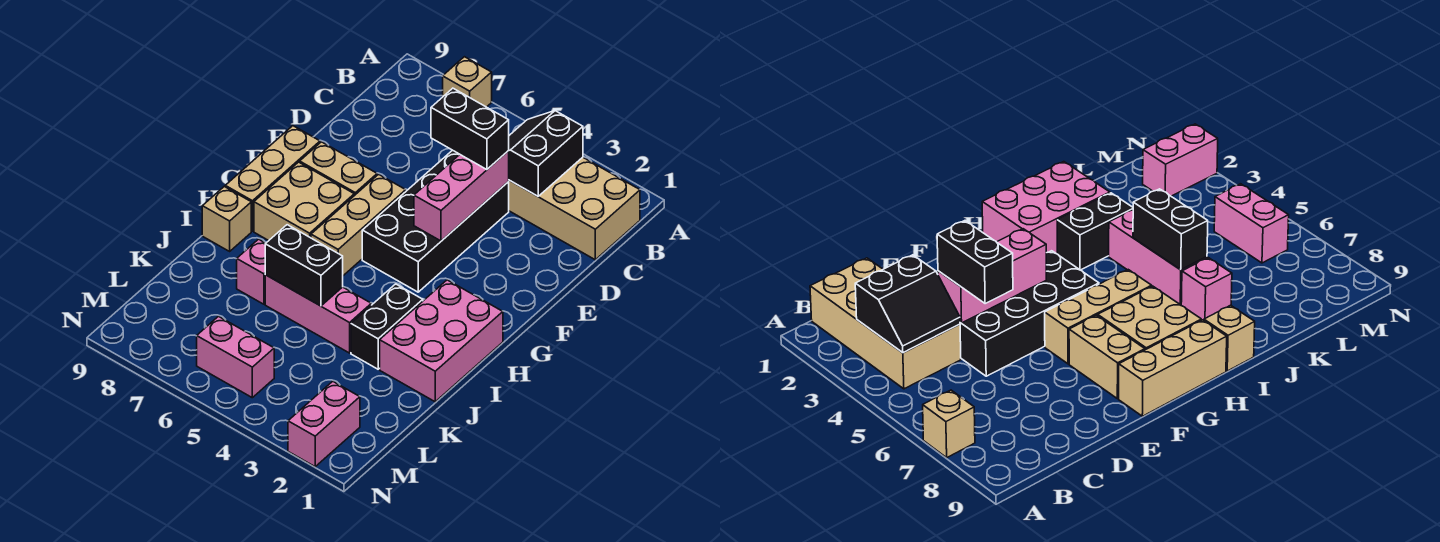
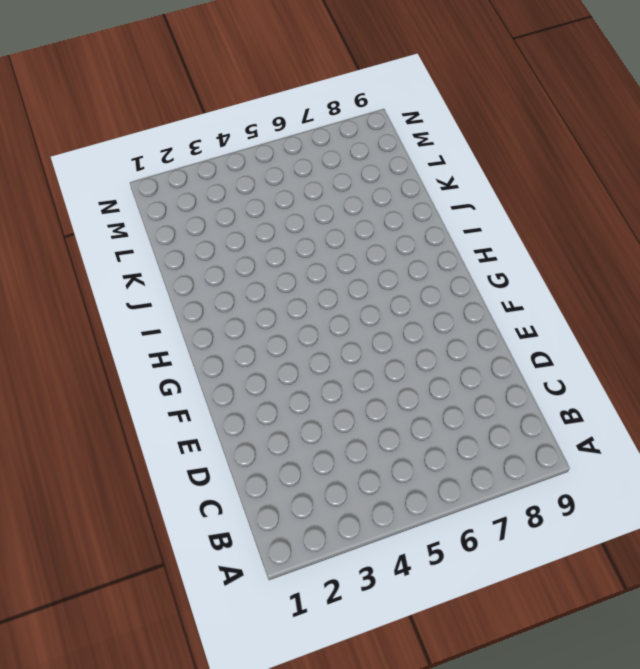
none -> tan brick A7 level 1
none -> tan brick B1:C4 level 1
none -> black brick D4:G5 level 1

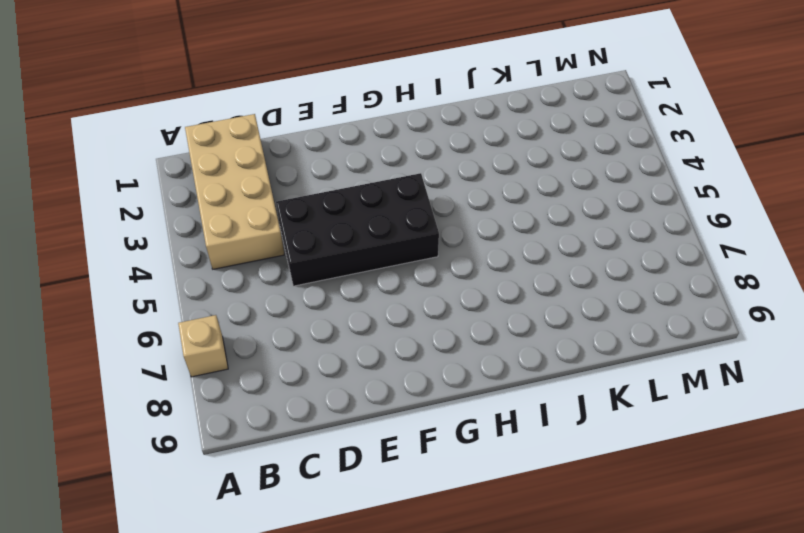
none -> tan brick F6:H6 level 1
none -> tan brick F7:F8 level 1
none -> tan brick F9:H9 level 1

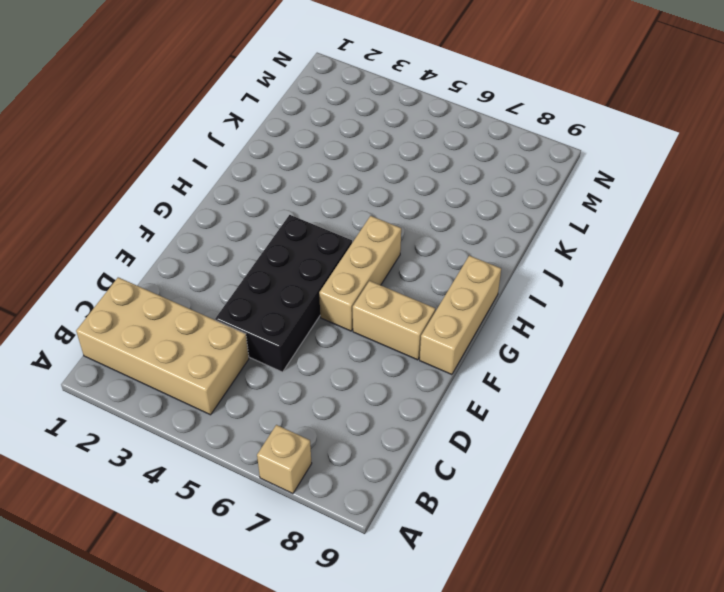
none -> tan brick G7:H8 level 1
none -> pink brick H1:J2 level 1
none -> black brick I3:J3 level 1

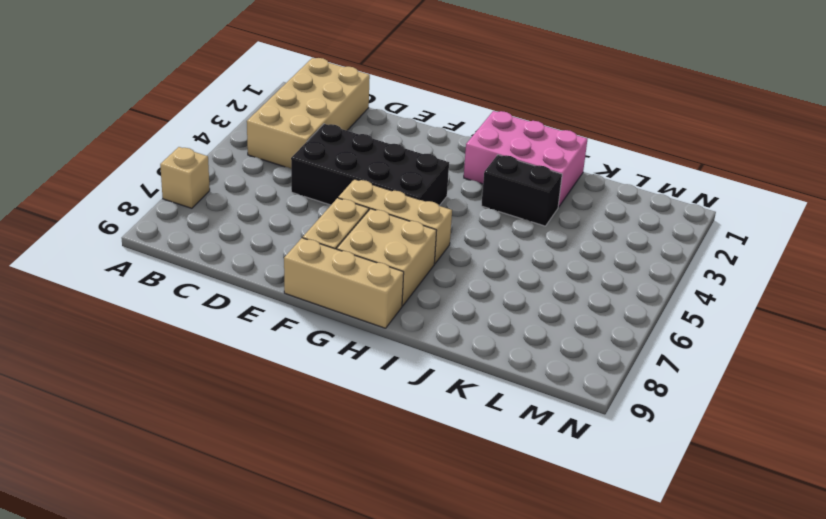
none -> tan brick I9 level 1
none -> pink brick J4:J6 level 1
none -> pink brick J7 level 1

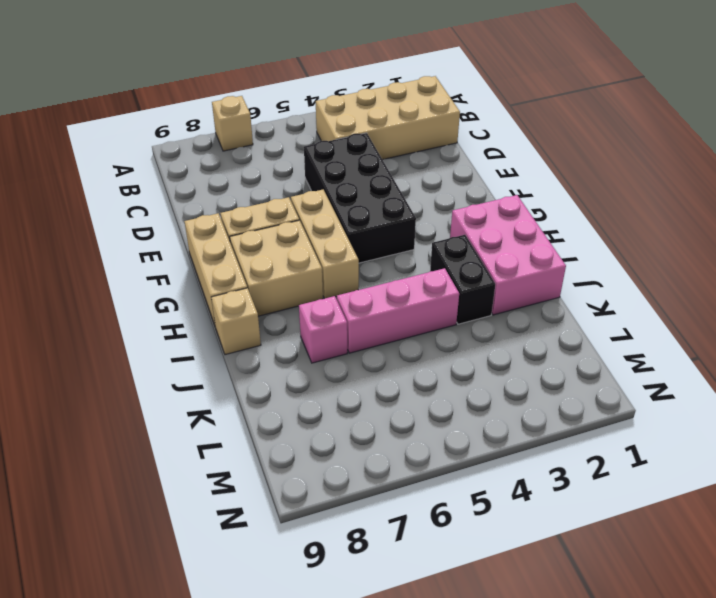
none -> pink brick M2:N2 level 1
none -> pink brick M5:M6 level 1
none -> black slope B3:C4 level 2 top 3

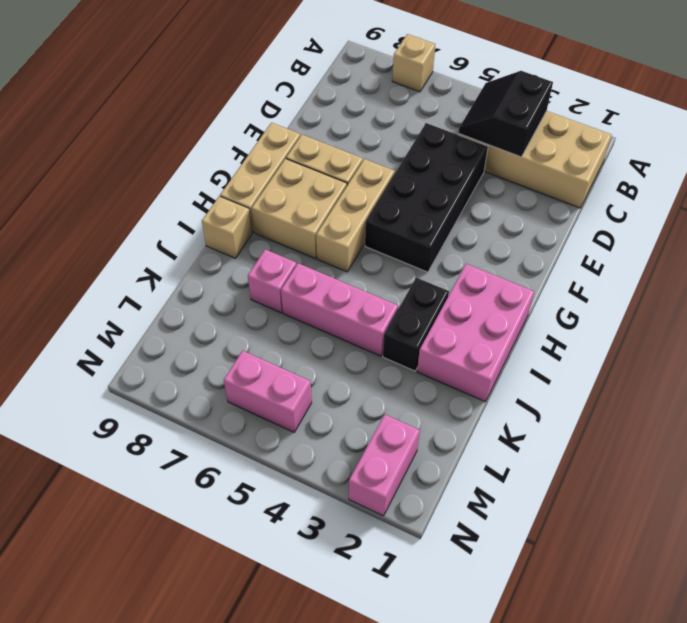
none -> pink brick D4:F4 level 2
none -> black brick J5:J6 level 2
none -> black brick D4:D5 level 3

